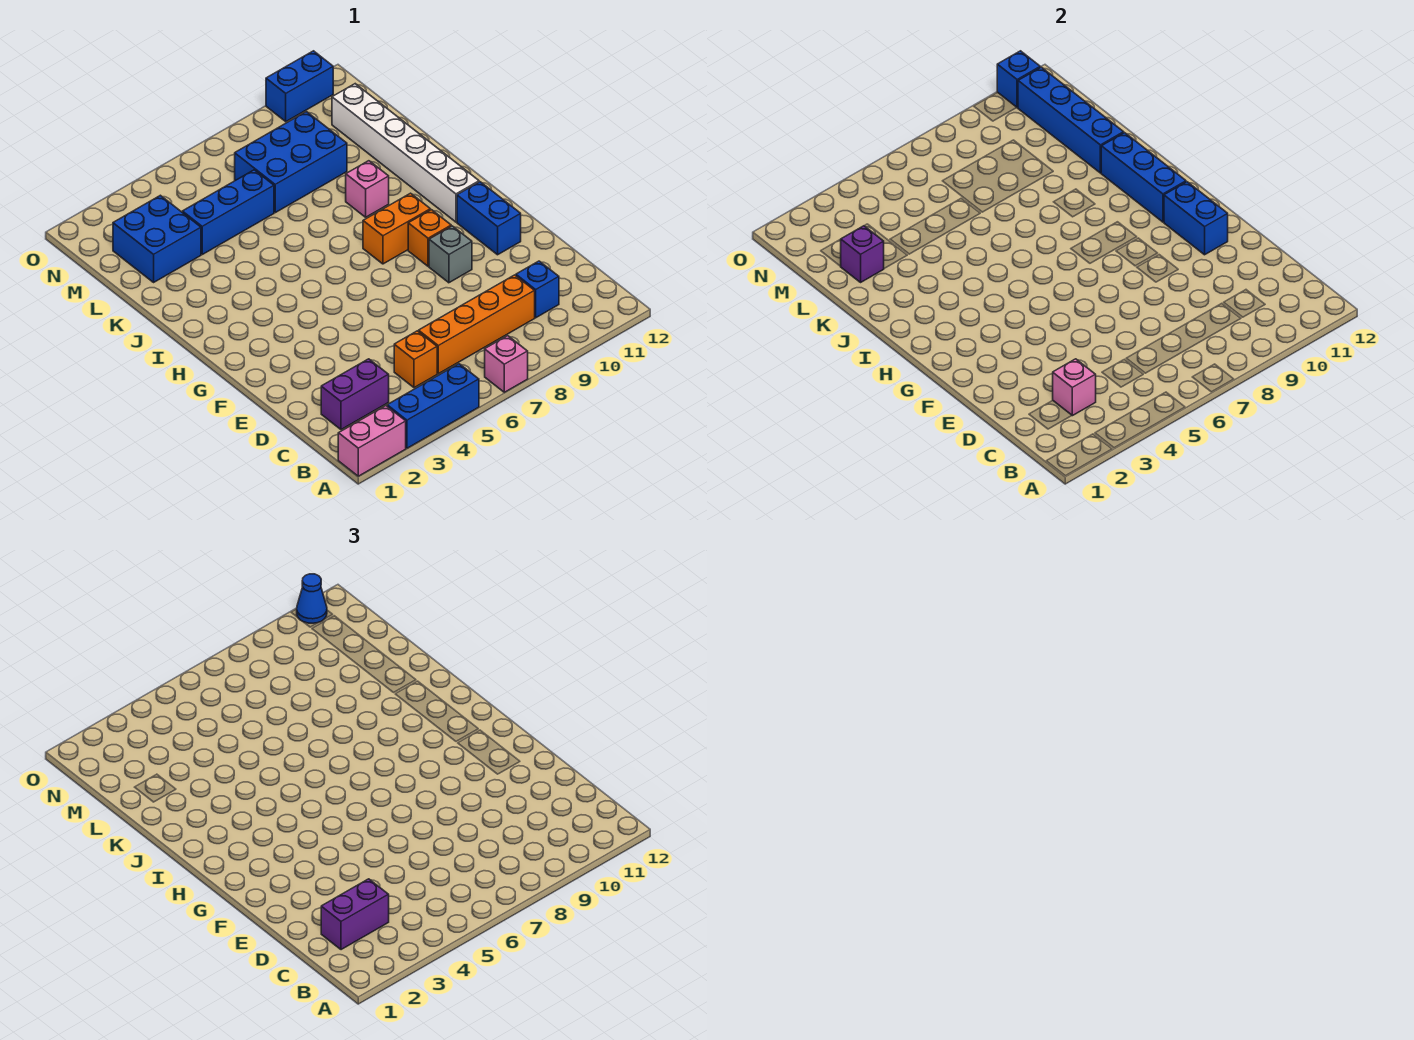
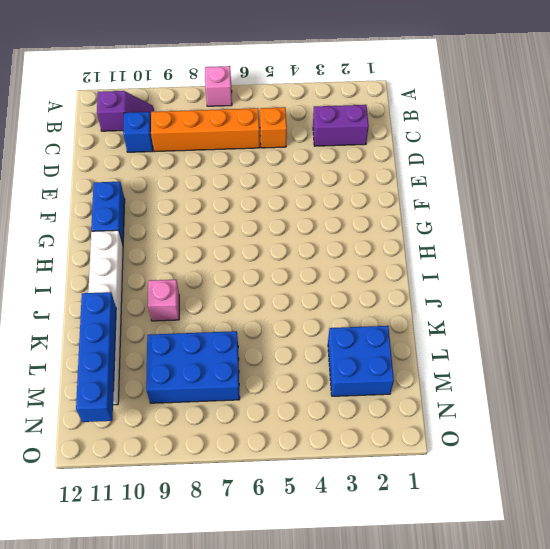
purple slope B10:B11 level 1 top 11 -> none
none -> pink brick A1:A2 level 1
none -> blue brick A3:A5 level 1
none -> grey brick F9 level 1

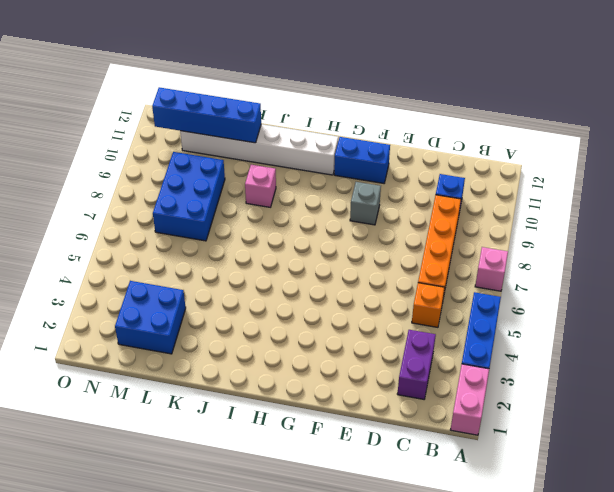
none -> orange brick G9 level 1
none -> orange brick H8:H9 level 1
none -> blue brick L4:L6 level 1

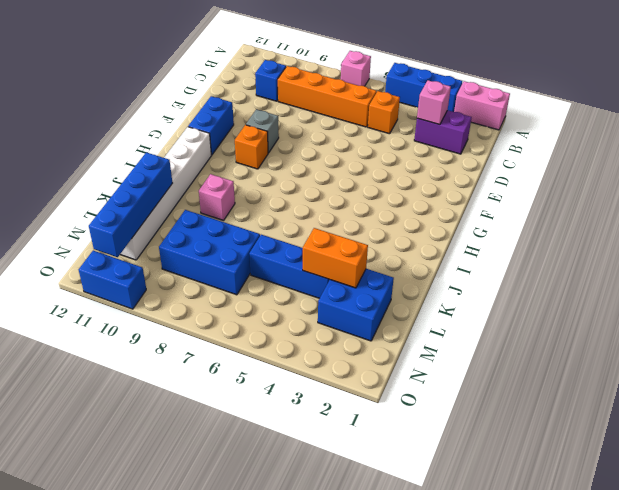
orange brick L3:L4 level 2 -> orange brick H8:H9 level 1
none -> blue brick F11:G11 level 2
none -> blue brick H11:J11 level 2
none -> purple brick L2 level 2

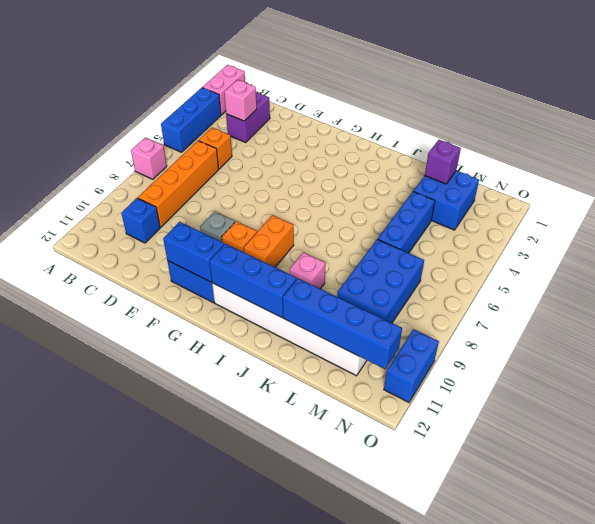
none -> blue brick O11 level 2
none -> purple brick C2:C3 level 3
none -> blue cone O11 level 3

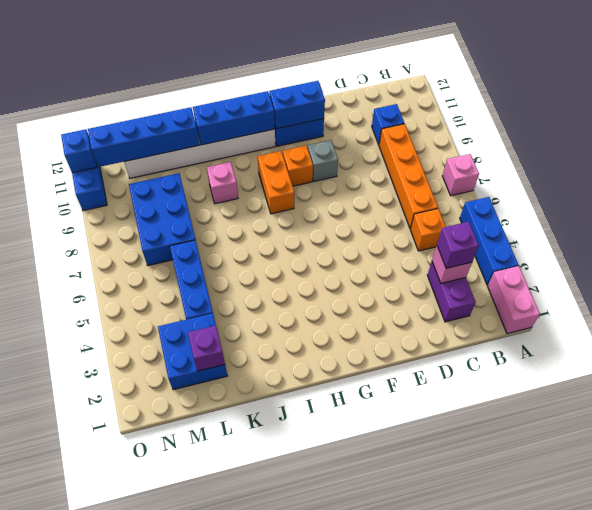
purple brick C3 level 3 -> purple brick C2:C3 level 3
none -> blue cone O11 level 3

